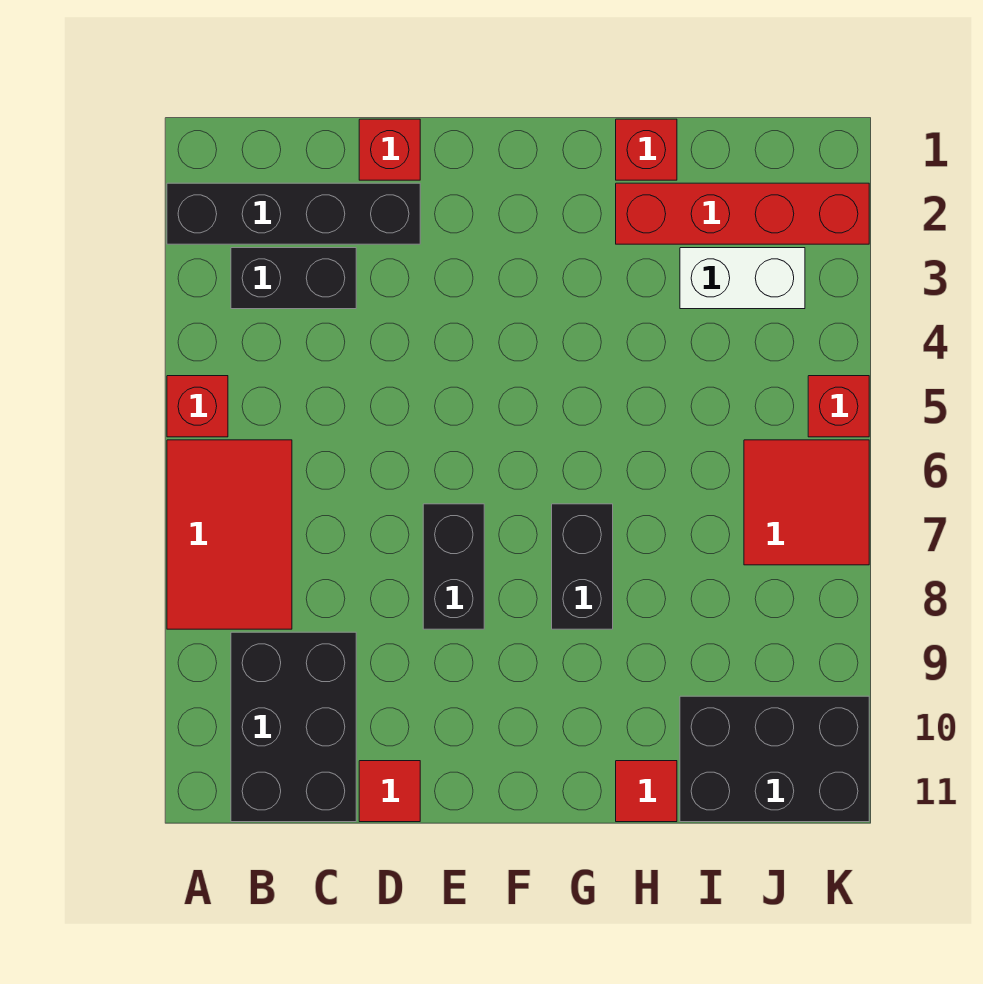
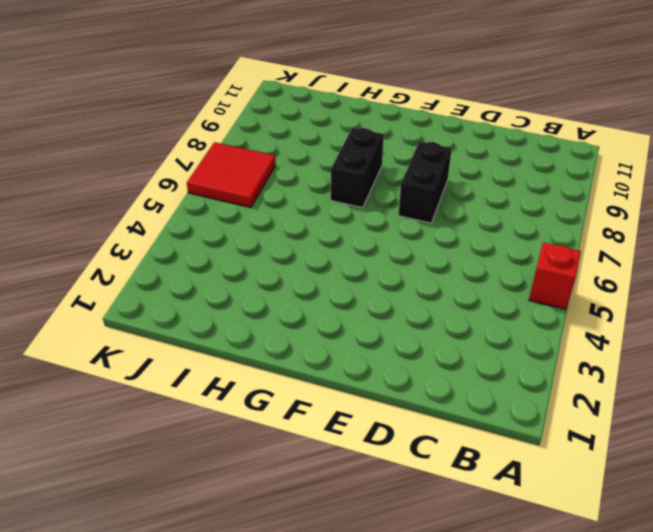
none -> black brick A2:D2 level 1
none -> red tile A6:B8 level 1
none -> black brick B3:C3 level 1

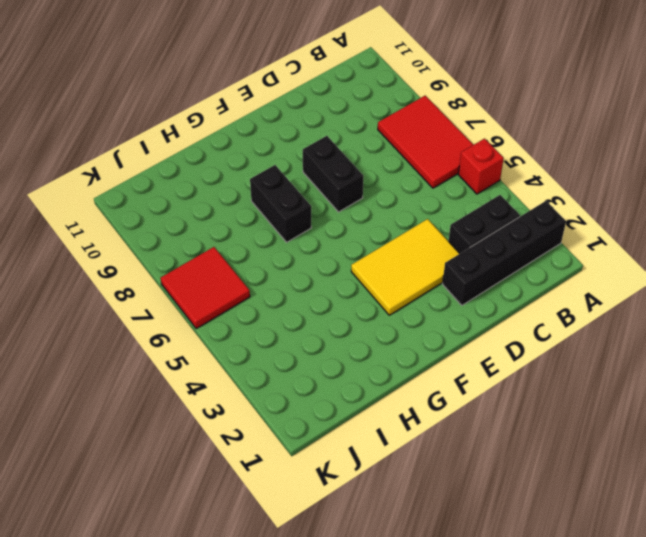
yellow tile D3:F4 level 1 -> none
none -> black brick B9:C11 level 1
none -> red brick D1 level 1
none -> red tile D11 level 1

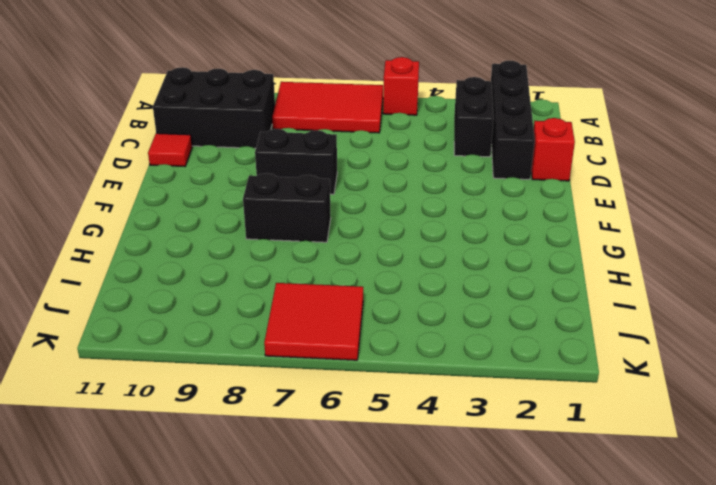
none -> red brick H1 level 1
none -> red brick H2:K2 level 1
none -> red tile H11 level 1

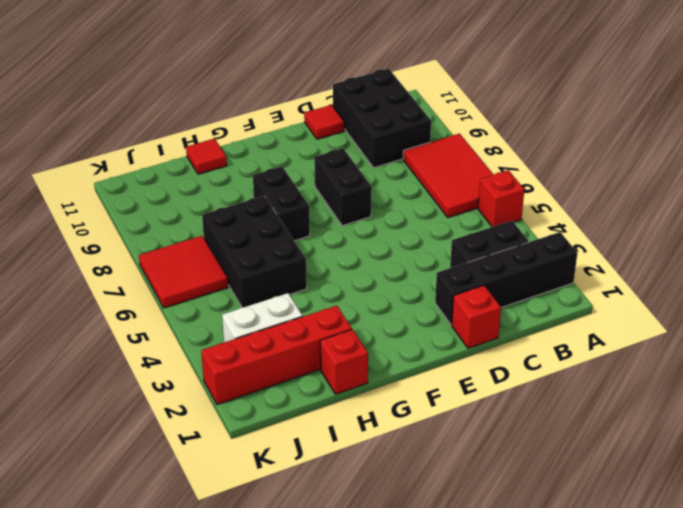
black brick H5:I7 level 1 -> black brick I10:K11 level 1
none -> red brick K5 level 1

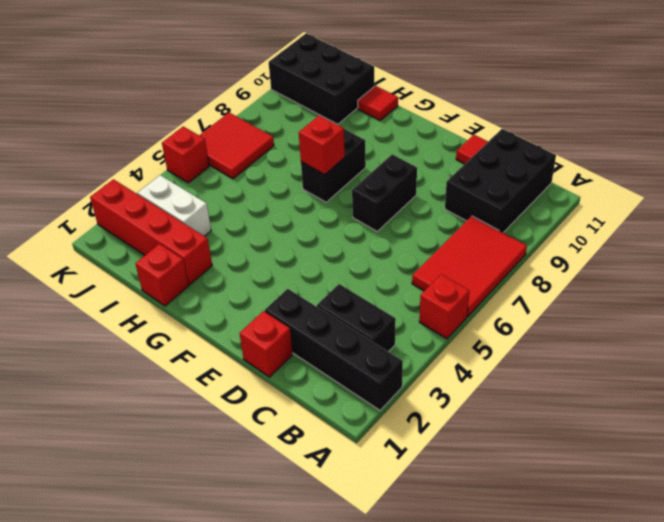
red brick G7 level 2 -> none

